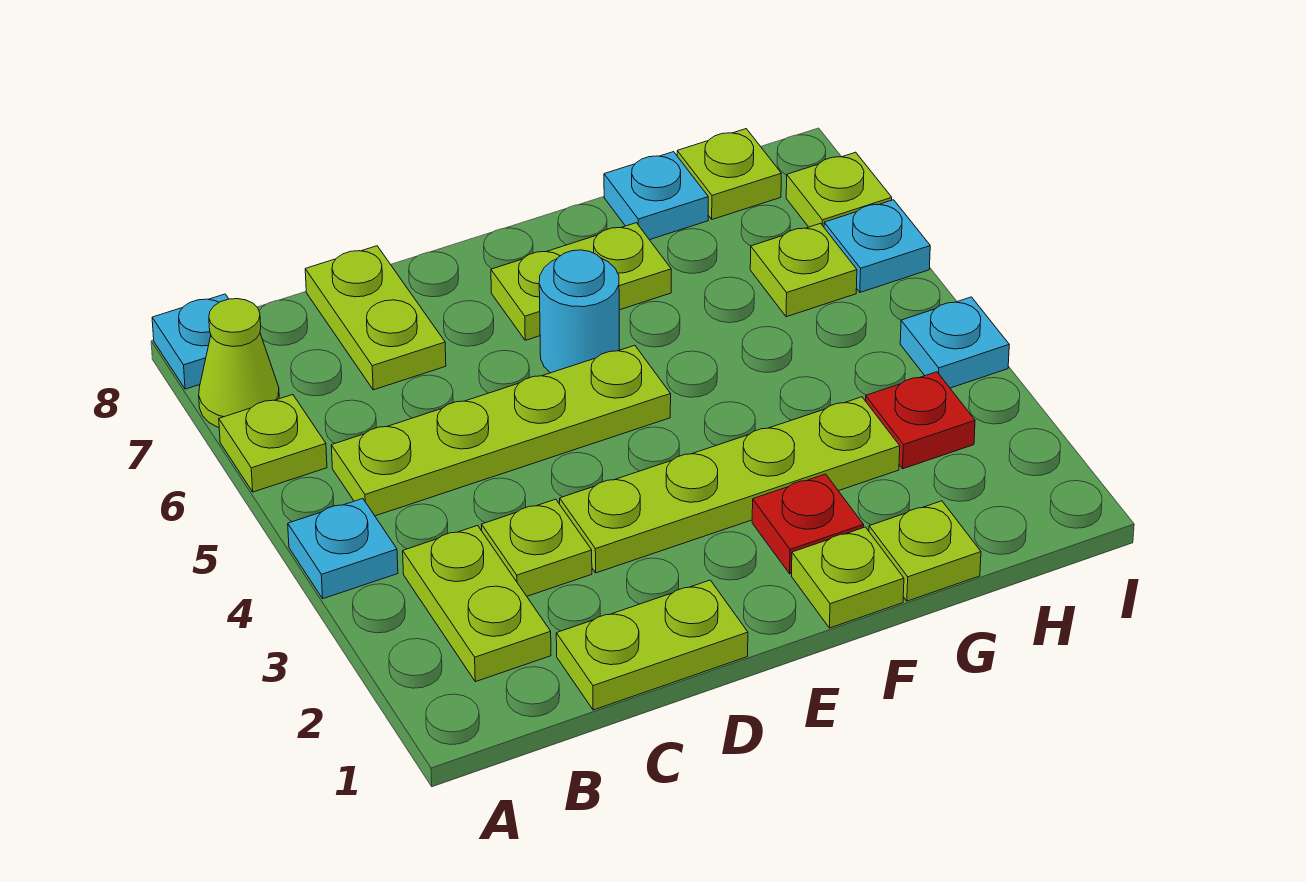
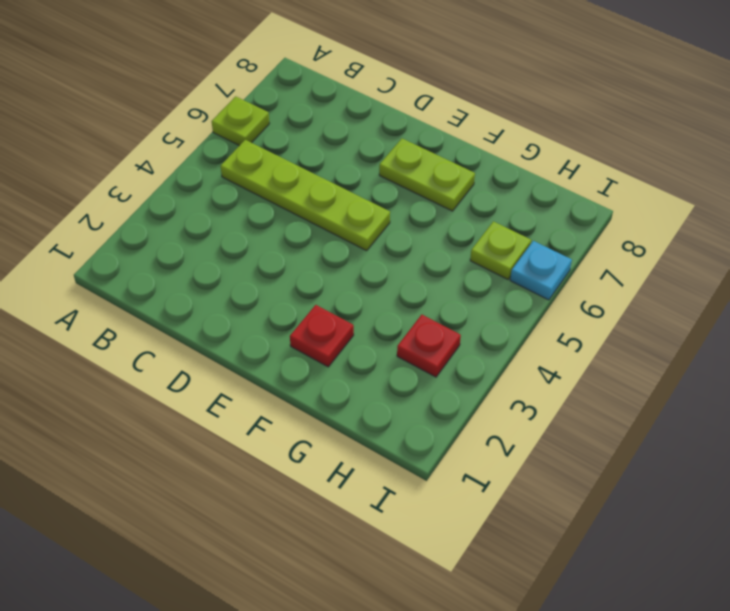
none -> cyan plate A4 level 1
none -> lime cone A7 level 1
none -> cyan plate A8 level 1

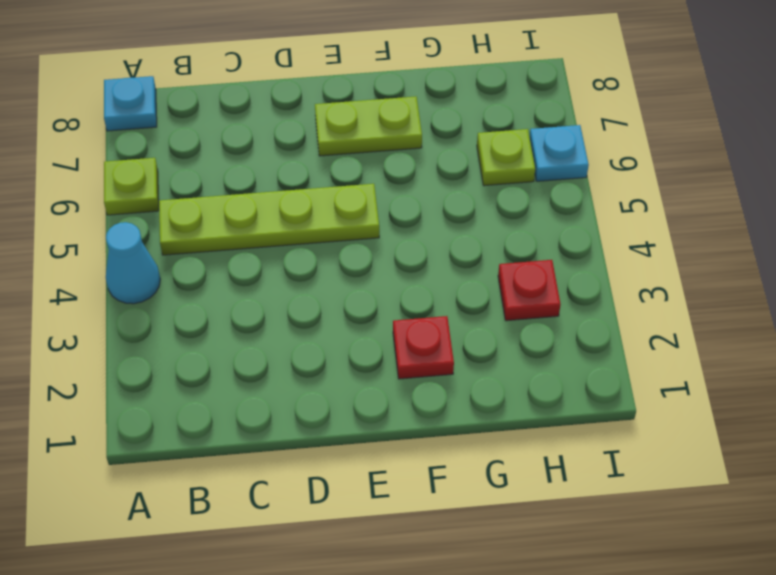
cyan cone A4 level 1 -> cyan plate A4 level 1
none -> lime cone A7 level 1
none -> lime plate B2:B3 level 1
none -> lime plate C1:D1 level 1

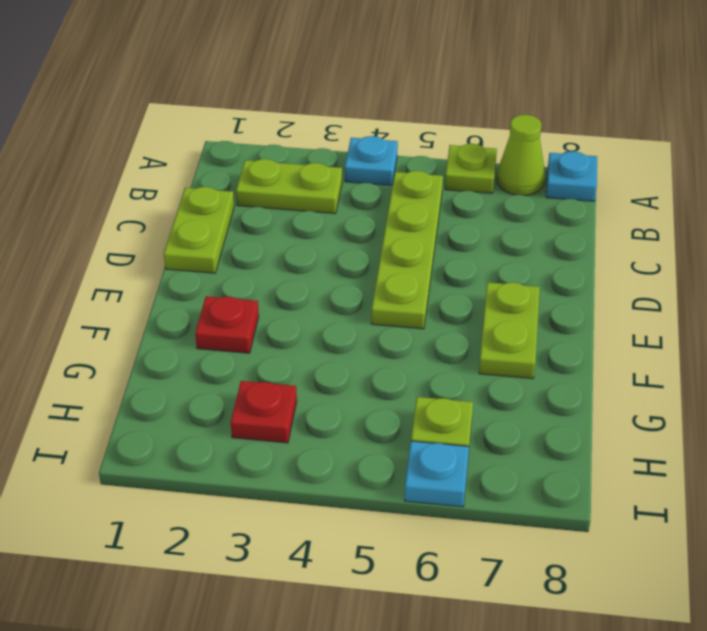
none -> lime plate C3 level 1
none -> lime plate C7:C8 level 1
none -> lime plate D3:G3 level 1

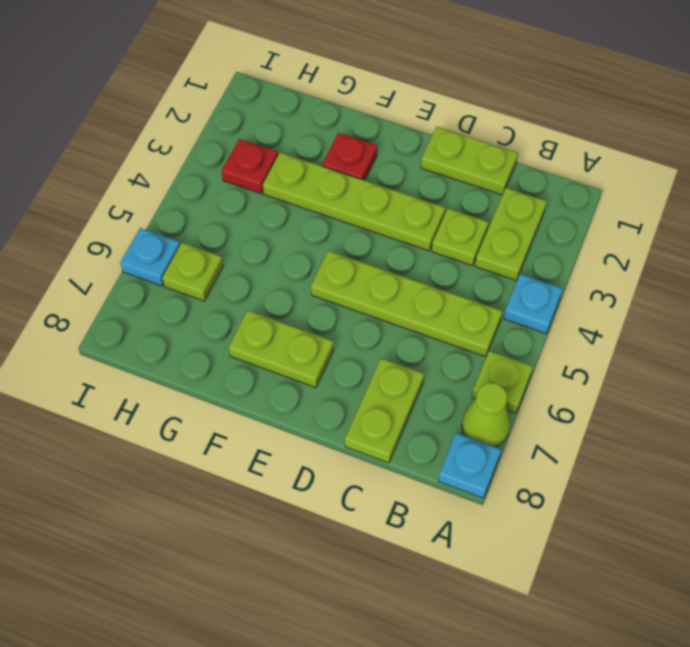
none -> cyan round brick E6 level 1
none -> lime plate F1 level 1
none -> lime plate G1 level 1

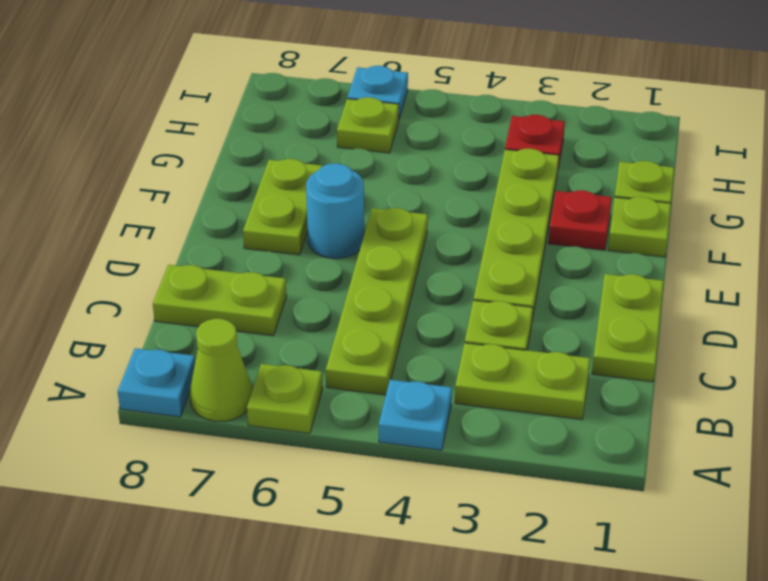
none -> cyan plate G8 level 1
none -> lime plate H8 level 1
none -> cyan plate I4 level 1

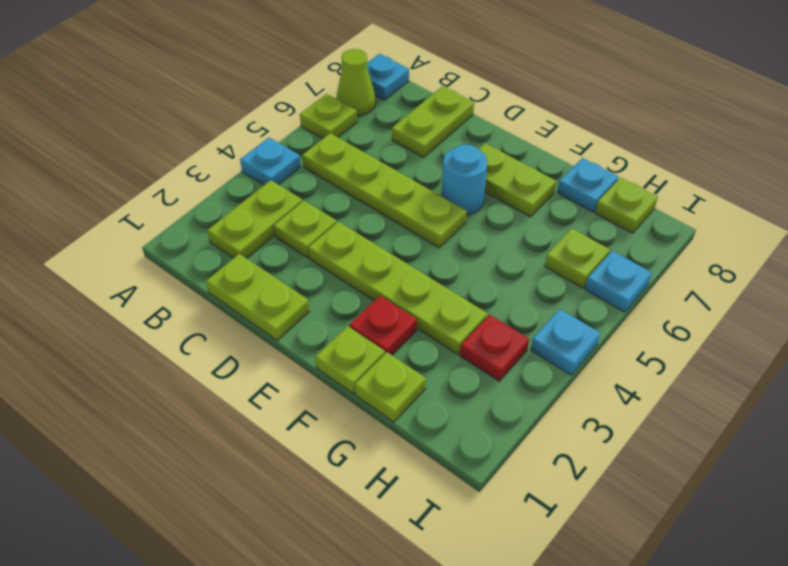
none -> lime plate I7 level 1

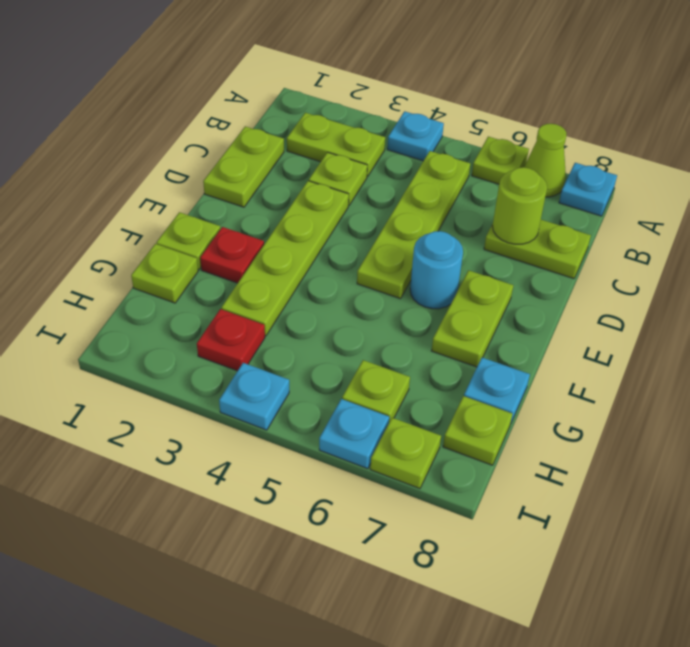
lime round brick C7 level 2 -> none

